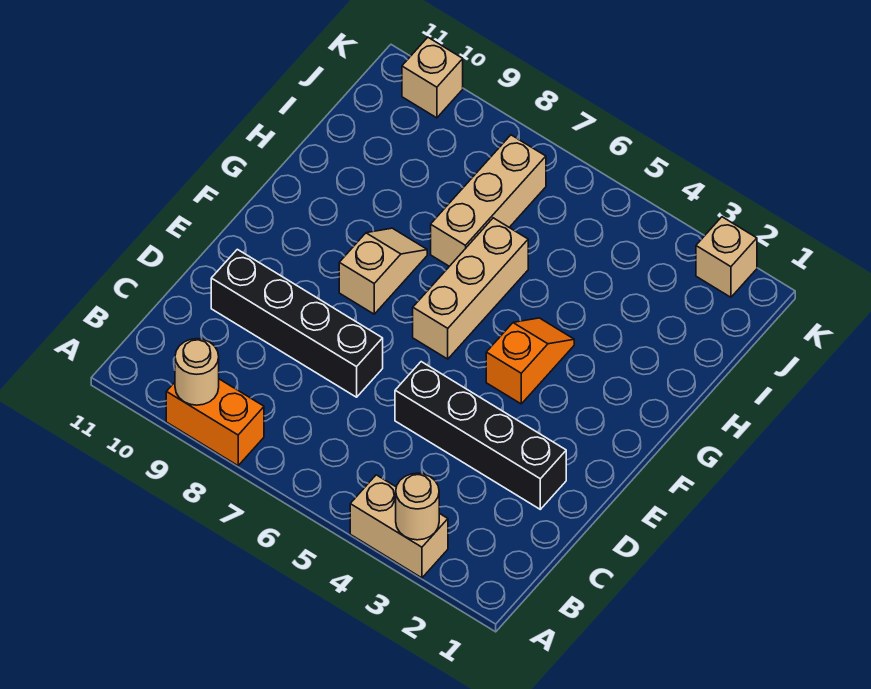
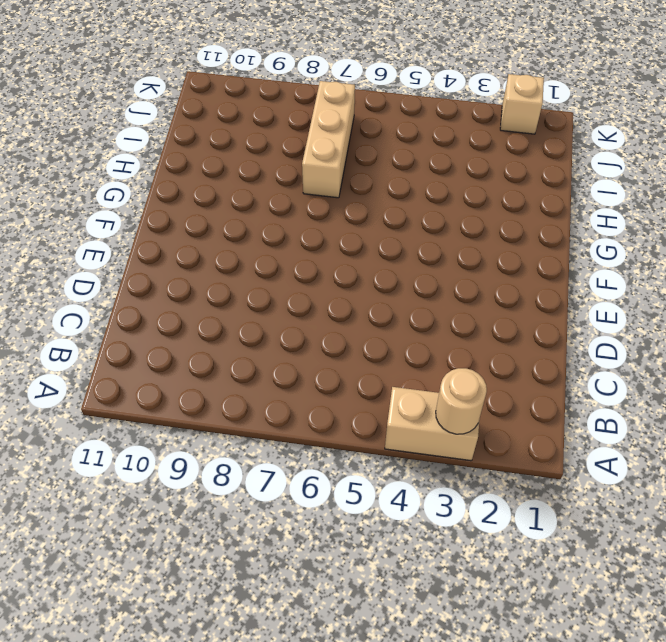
none -> orange brick A8:A9 level 1
none -> black brick D2:D5 level 1
none -> black brick D7:D10 level 1

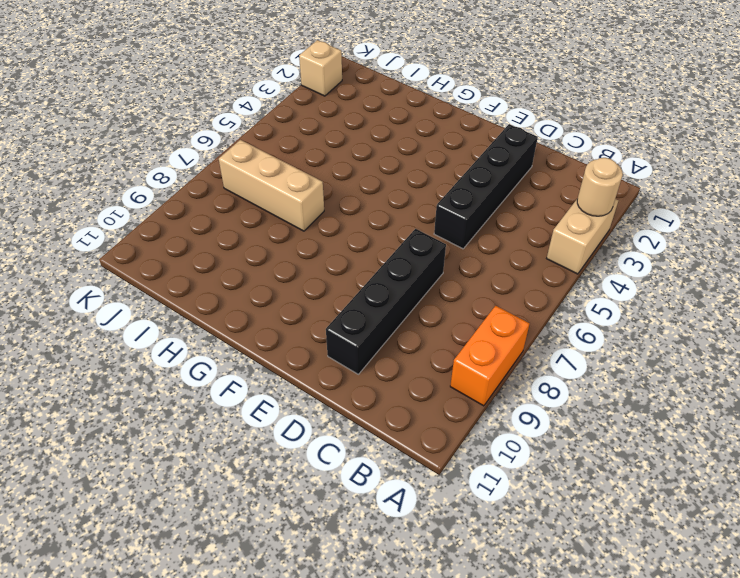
none -> orange slope F4:G4 level 1 top F
none -> tan brick F6:H6 level 1
none -> tan slope F8:G8 level 1 top F

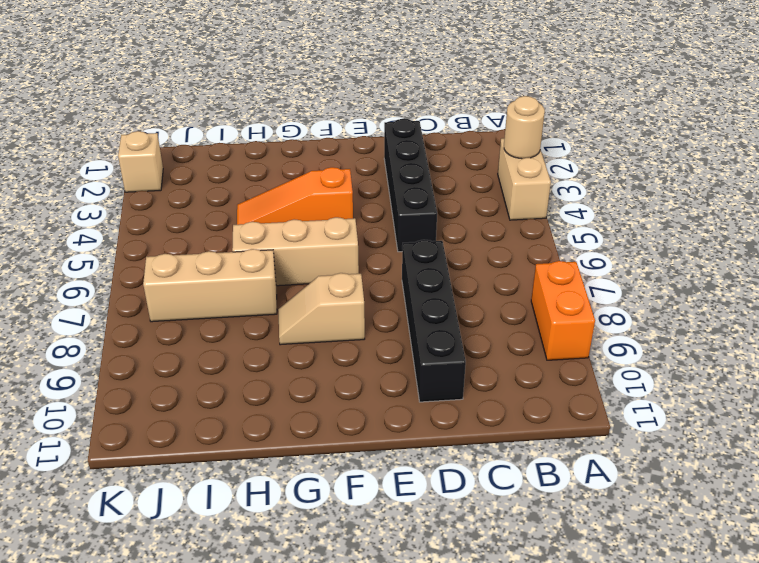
orange slope F4:H4 level 1 top F -> orange slope F4:G4 level 1 top F
none -> tan brick K10 level 1
none -> tan round brick A9 level 2

